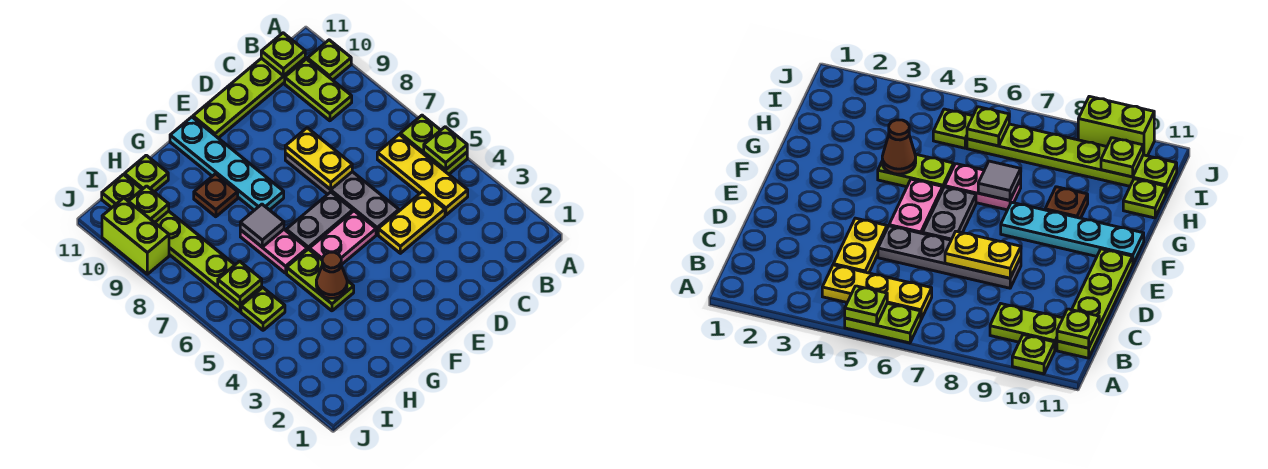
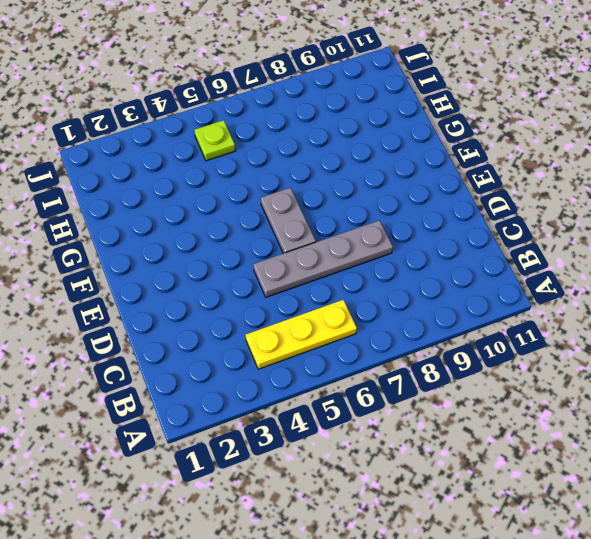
none -> lime plate A5:A6 level 1
none -> lime plate A10 level 1
none -> lime plate B9:B10 level 1

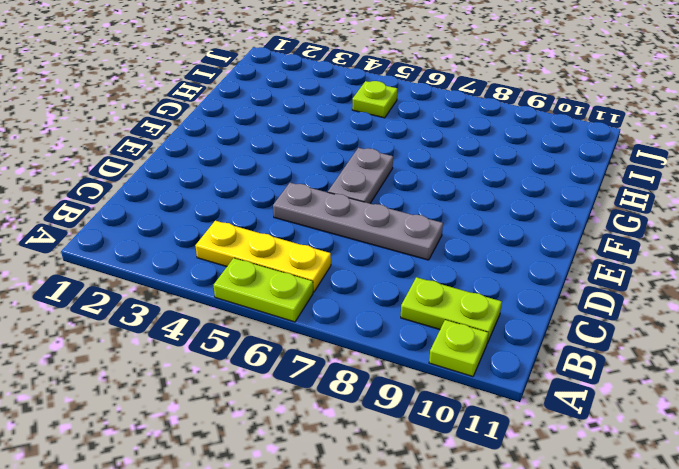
none -> lime plate B11:E11 level 1
none -> yellow plate C4:D4 level 1
none -> pink plate E5:F5 level 1

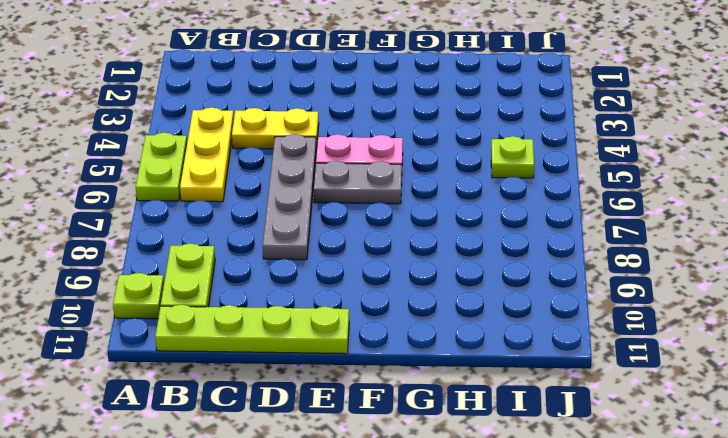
none -> cyan plate F8:F11 level 1
none -> lime plate G4:G5 level 1
none -> pink plate G6:G7 level 1

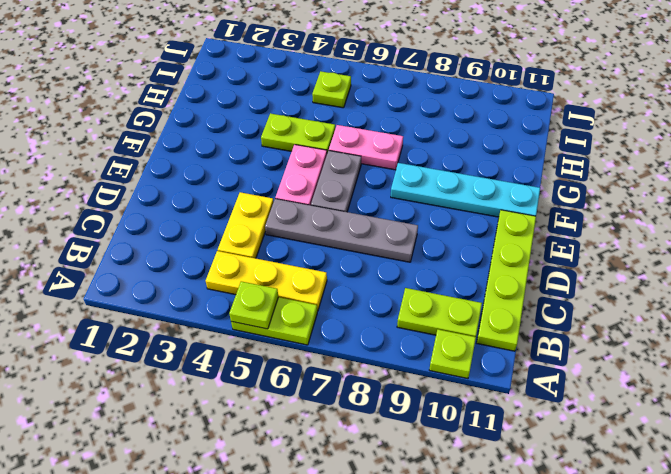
none -> brown plate G9 level 1
none -> lime plate H11 level 1
none -> lime plate I6:I11 level 1

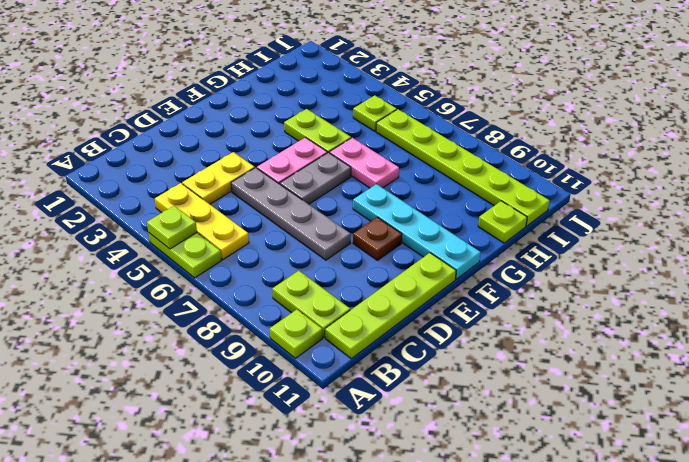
brown plate E9 level 1 -> brown plate G9 level 1
none -> lime brick J9:J10 level 1
none -> lime plate B11 level 2
none -> yellow plate D7:D8 level 2

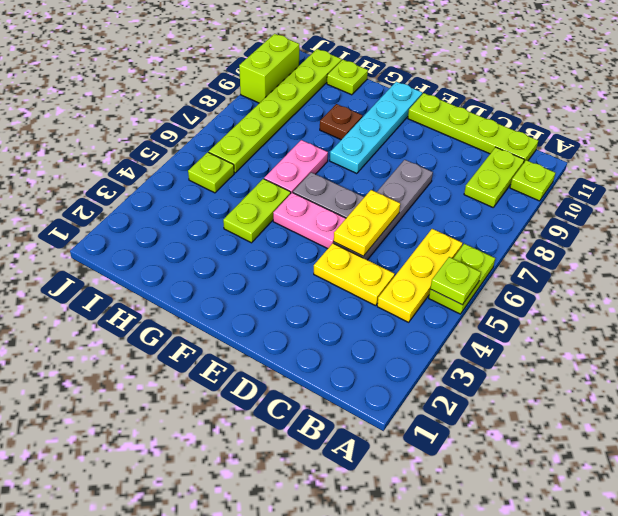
yellow plate D5:D6 level 2 -> yellow plate D7:D8 level 2
none -> lime plate B11 level 2
none -> brown cone G4 level 2
none -> grey tile G7 level 2

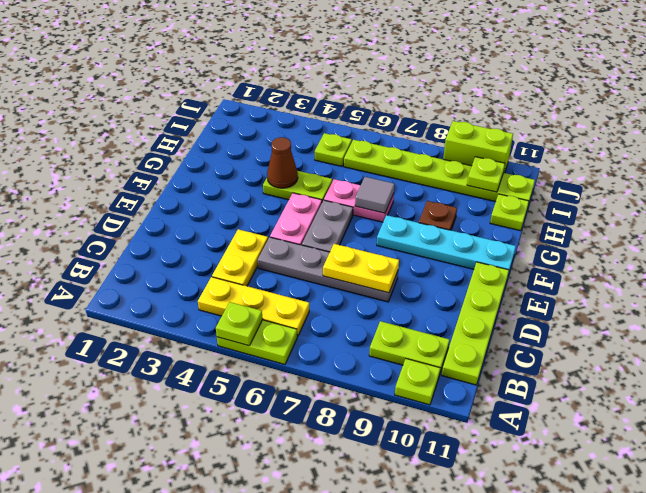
none -> lime plate B11 level 2
none -> lime plate I6 level 2

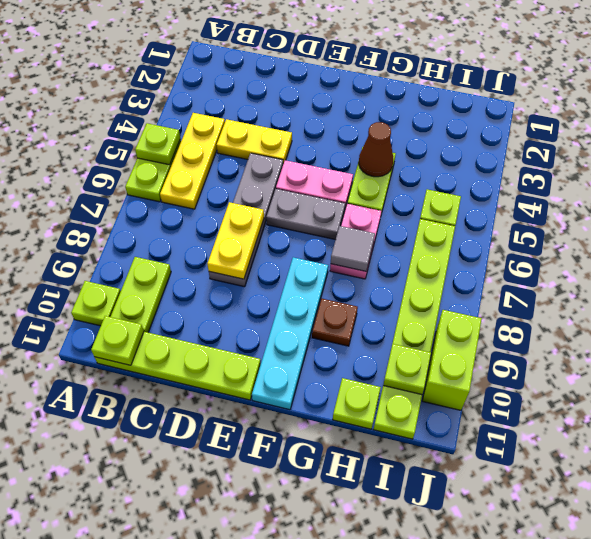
none -> lime plate I6 level 2

